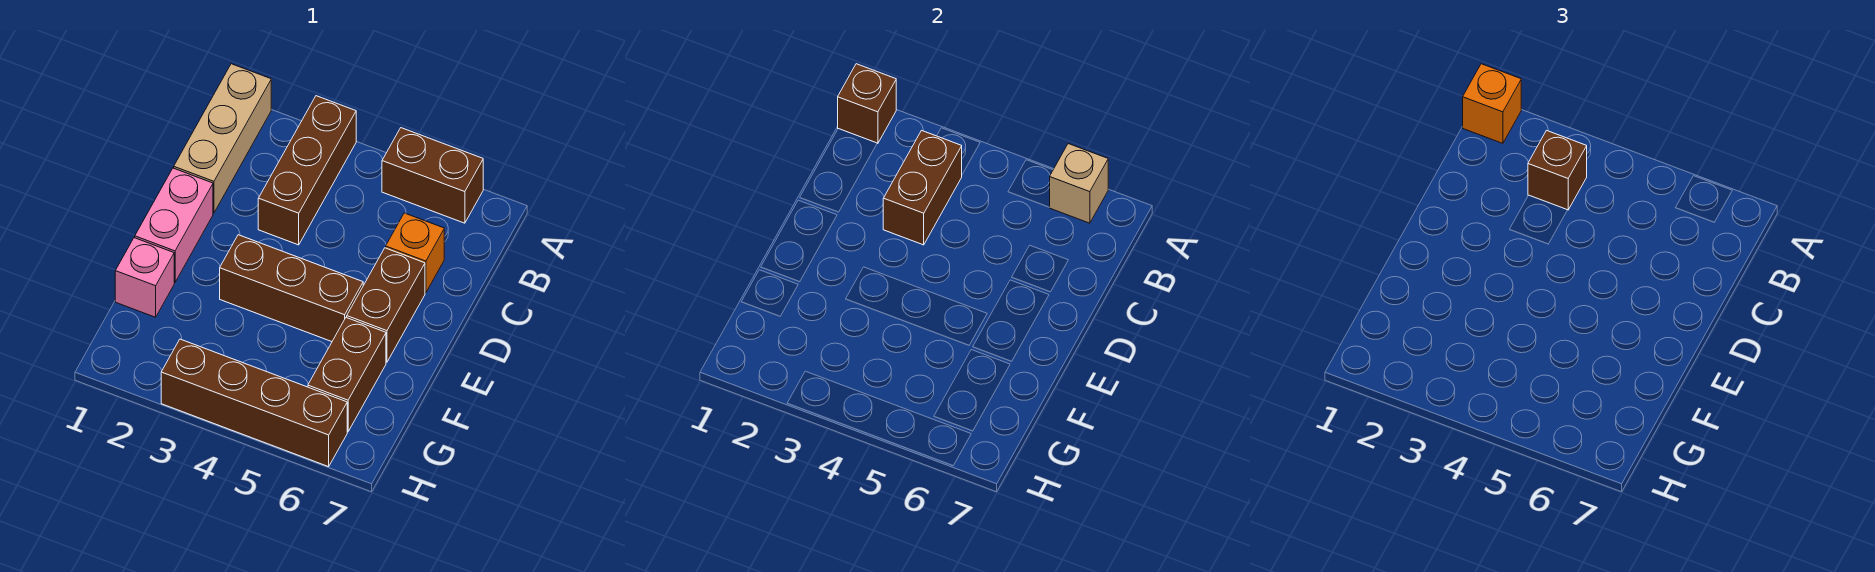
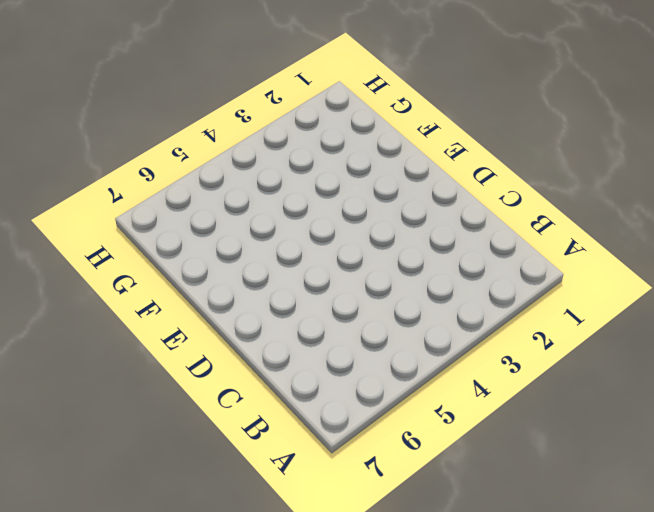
none -> tan brick A1:C1 level 1
none -> brown brick A3:C3 level 1
none -> brown brick A5:A6 level 1

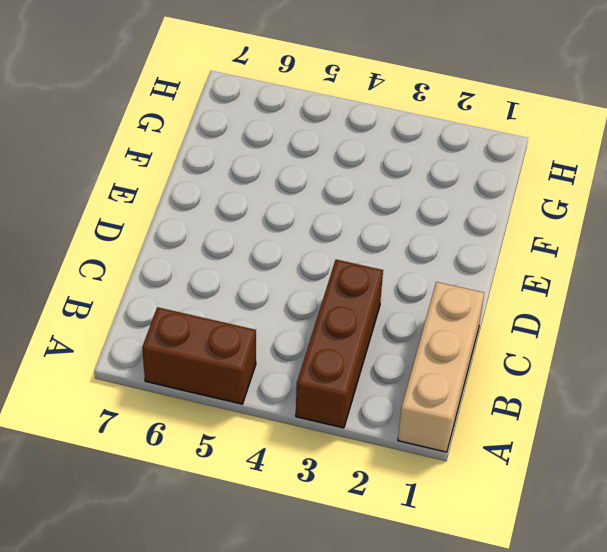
none -> orange brick C6 level 1
none -> pink brick D1:E1 level 1
none -> brown brick D6:E6 level 1

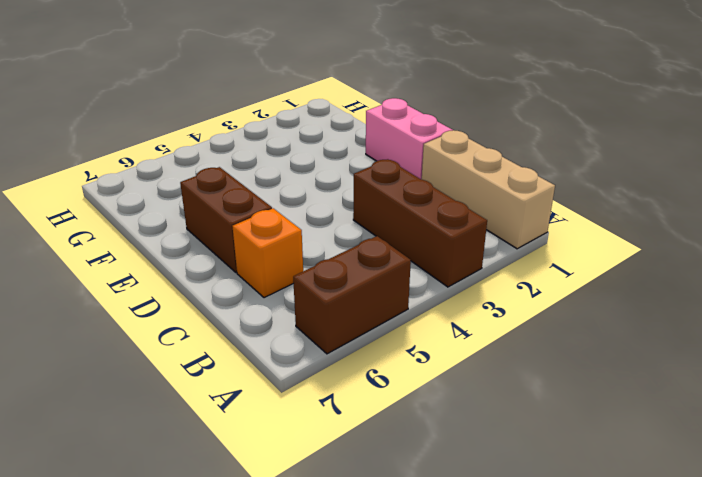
none -> brown brick E3:E5 level 1
none -> pink brick F1 level 1
none -> brown brick F6:G6 level 1

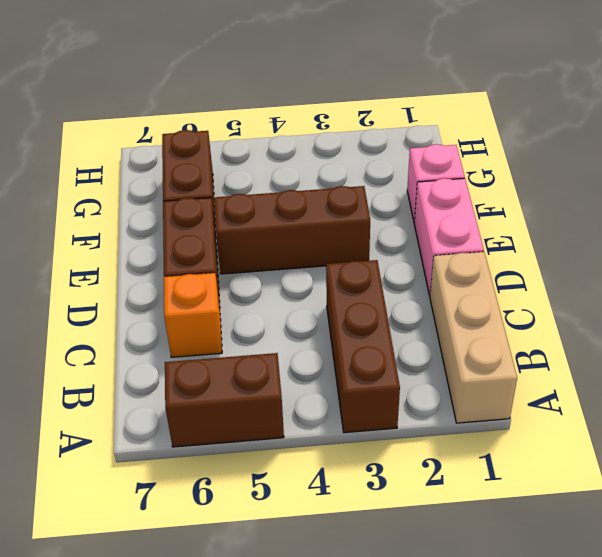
none -> brown brick H3:H6 level 1
none -> brown brick A1 level 2
none -> tan brick A6 level 2

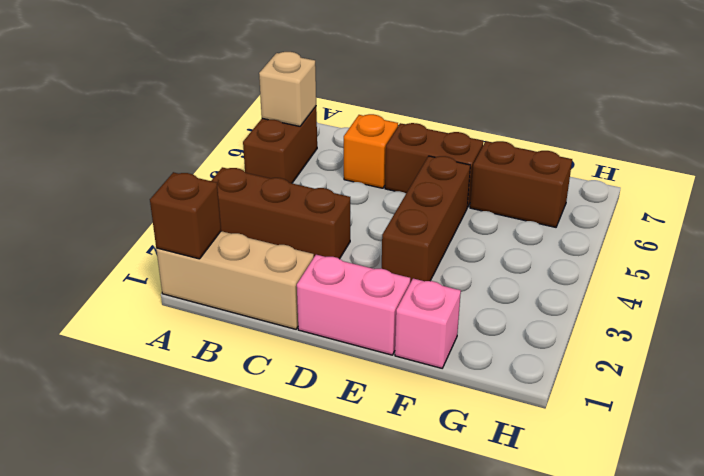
none -> brown brick H3:H6 level 1
none -> brown brick B3:C3 level 2
none -> orange brick A1 level 3

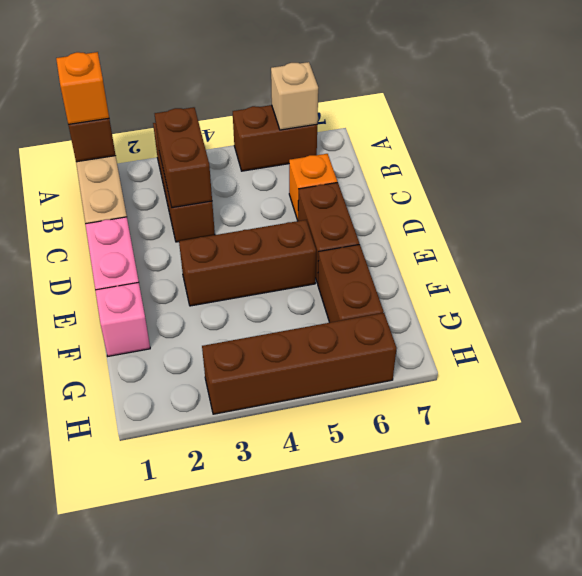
none -> brown brick B3 level 3

